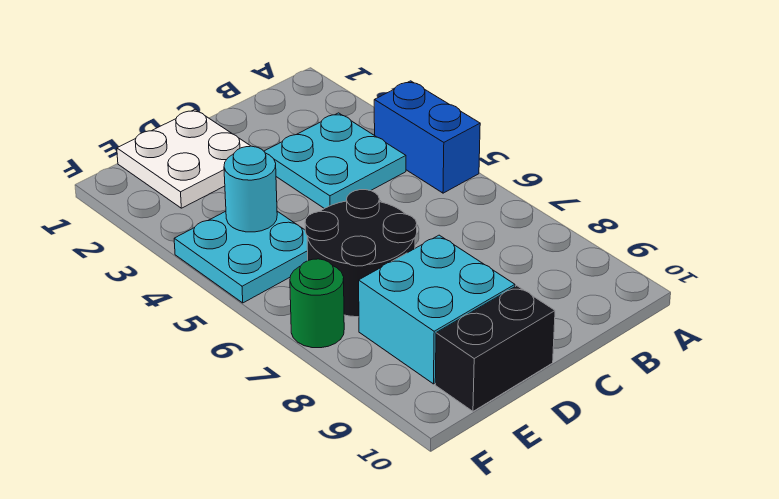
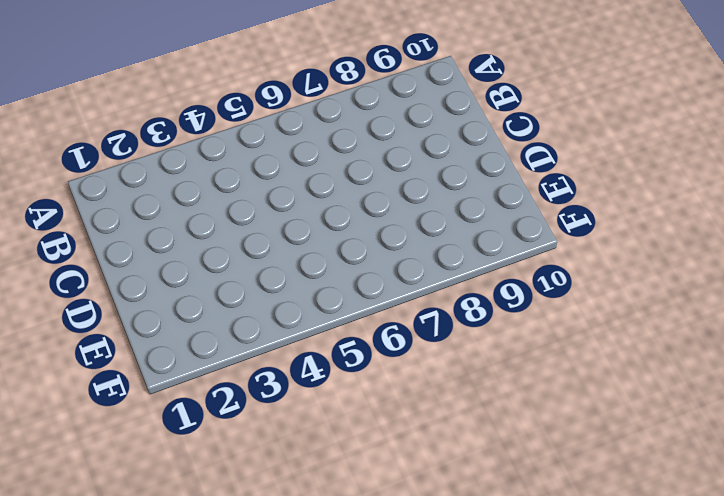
none -> blue brick A4:A5 level 1
none -> cyan plate B3:C4 level 1

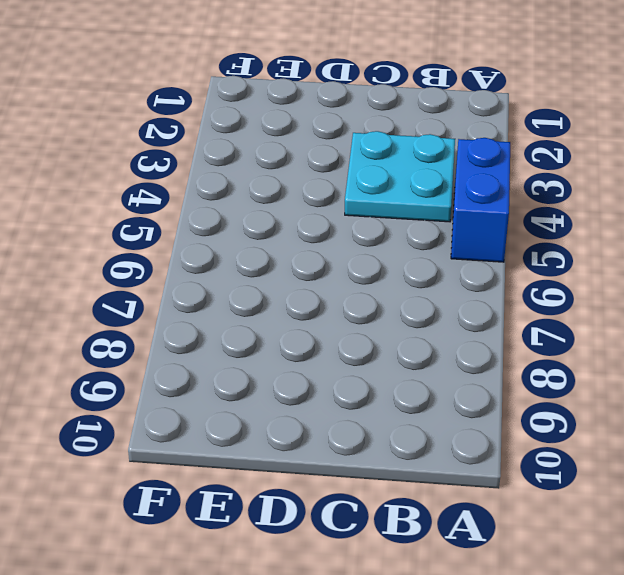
none -> white plate D1:E2 level 1
none -> black round brick D6:E7 level 1

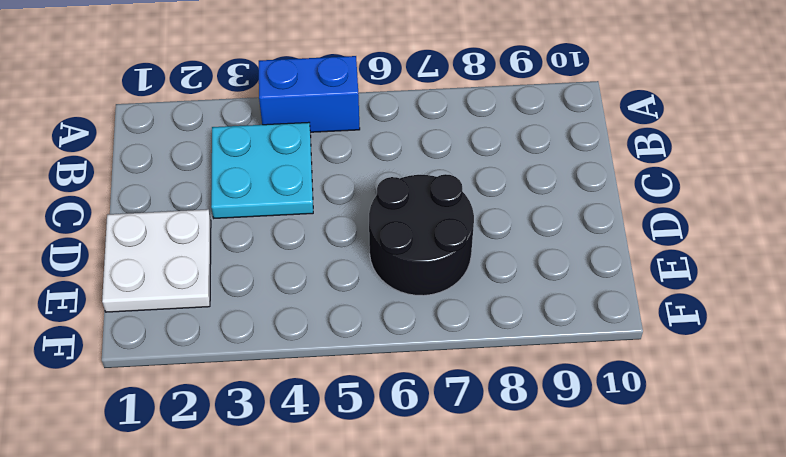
none -> cyan brick D8:E9 level 1
none -> black brick D10:E10 level 1

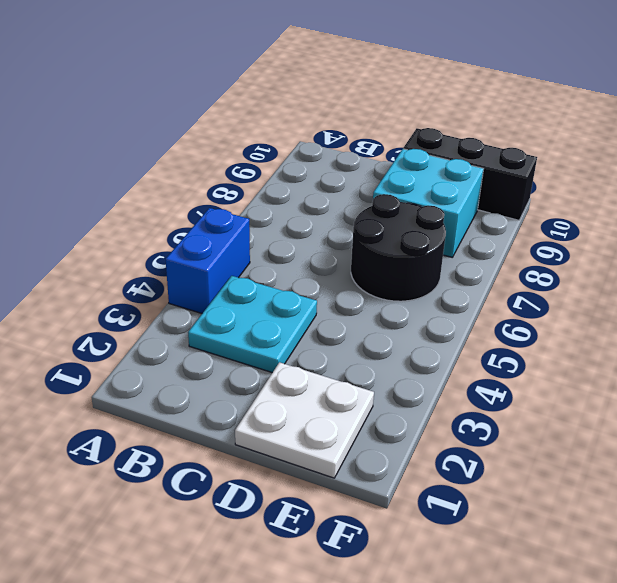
black brick D10:F10 level 1 -> black brick D10:E10 level 1
none -> cyan plate E4:F5 level 1
none -> green round brick F7 level 1

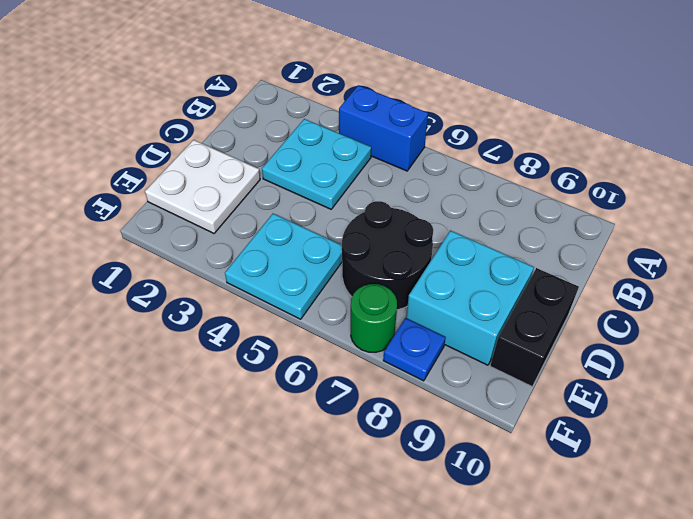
blue plate F8 level 1 -> none
none -> cyan round brick E4 level 2

